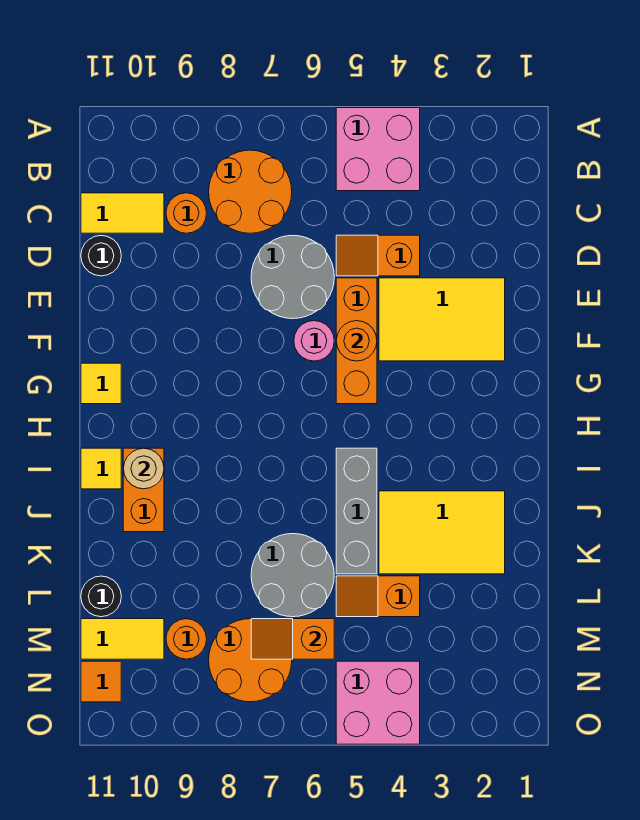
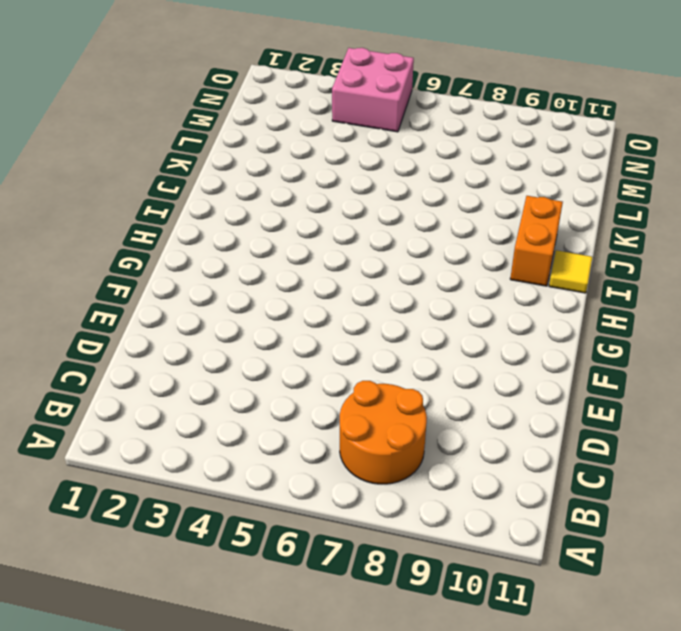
none -> pink brick A4:B5 level 1
none -> orange round brick C9 level 1
none -> yellow tile C10:C11 level 1

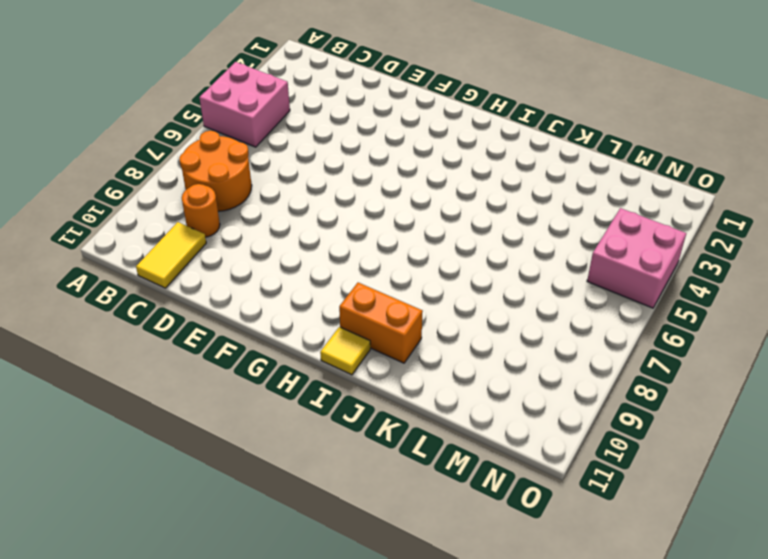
none -> orange slope D4:D5 level 1 top 4
none -> grey round brick D6:E7 level 1
none -> black round brick D11 level 1

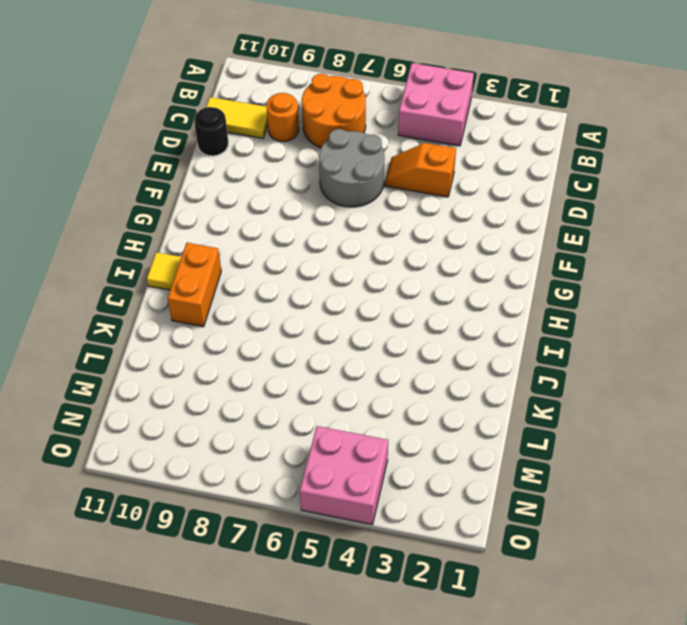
none -> yellow tile E2:F4 level 1
none -> orange brick E5:G5 level 1
none -> pink round brick F6 level 1

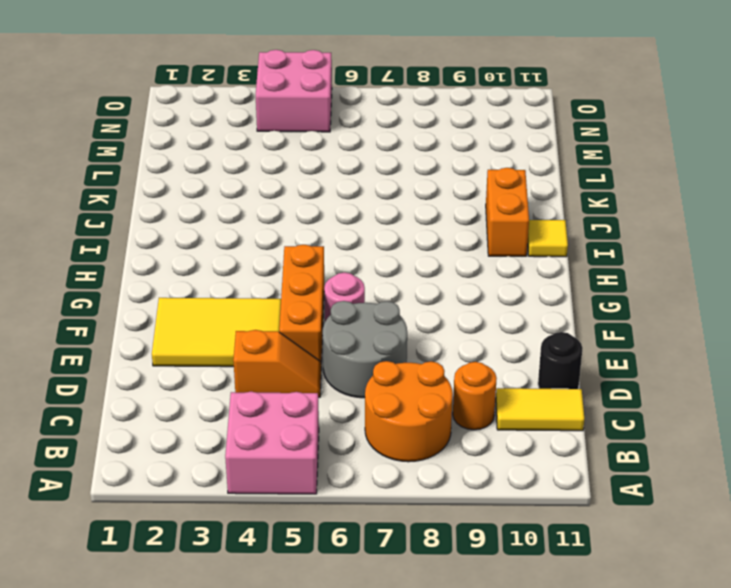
none -> yellow tile G11 level 1
none -> grey brick I5:K5 level 1
none -> yellow tile J2:K4 level 1

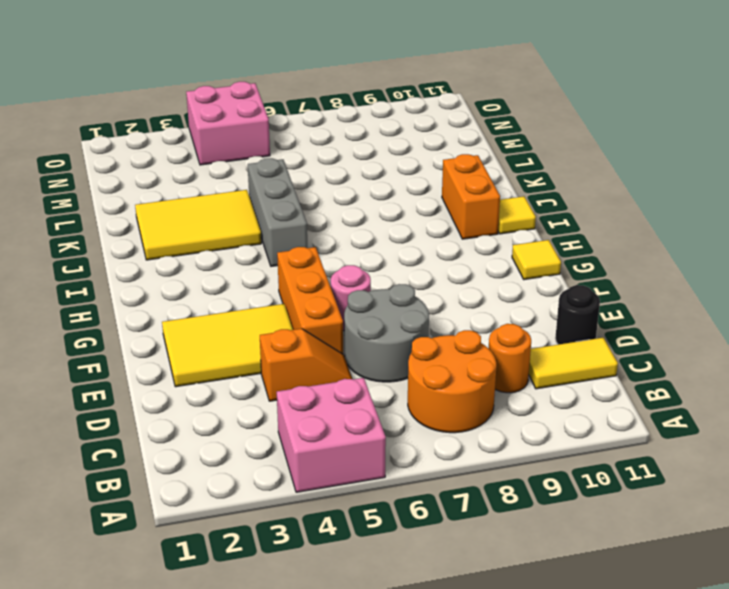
none -> grey round brick K6:L7 level 1
none -> orange slope L4:L5 level 1 top 4
none -> black round brick L11 level 1

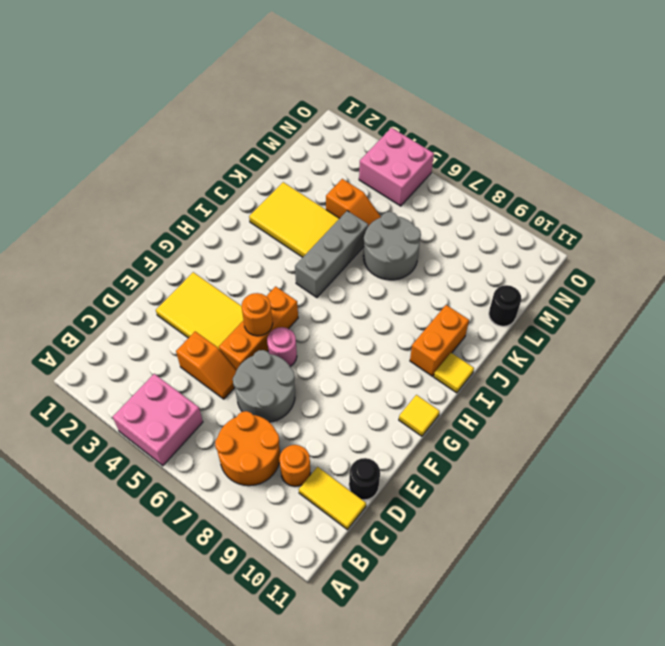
none -> orange round brick M7:N8 level 1
none -> orange round brick M9 level 1
none -> yellow tile M10:M11 level 1

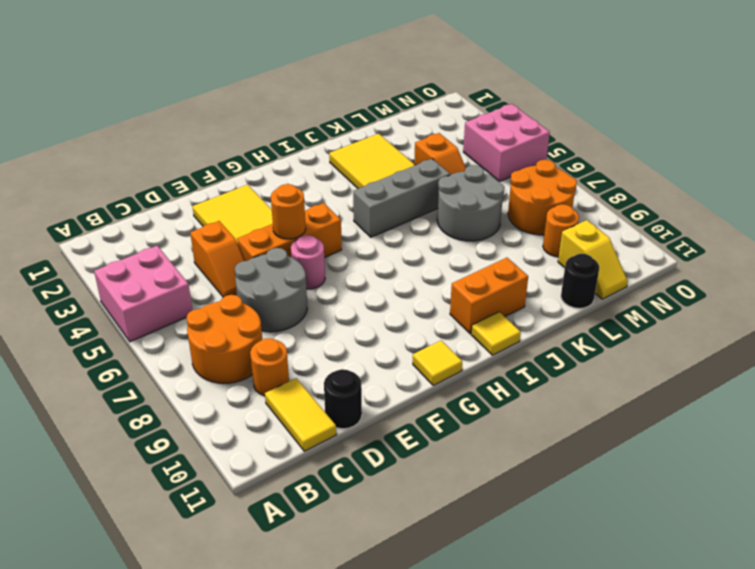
yellow slope M10:M11 level 1 top 10 -> yellow tile M10:M11 level 1
none -> orange tile N11 level 1
none -> tan round brick I10 level 2
none -> orange slope M6:M7 level 2 top 6

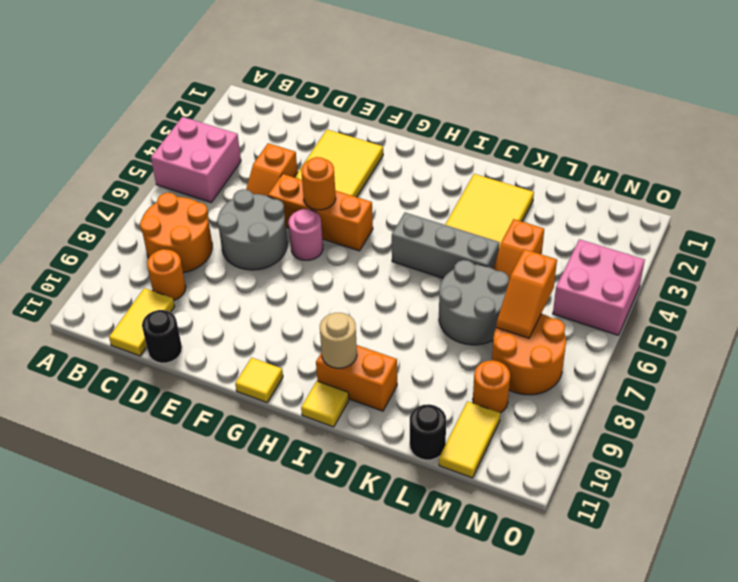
none -> orange tile N11 level 1

